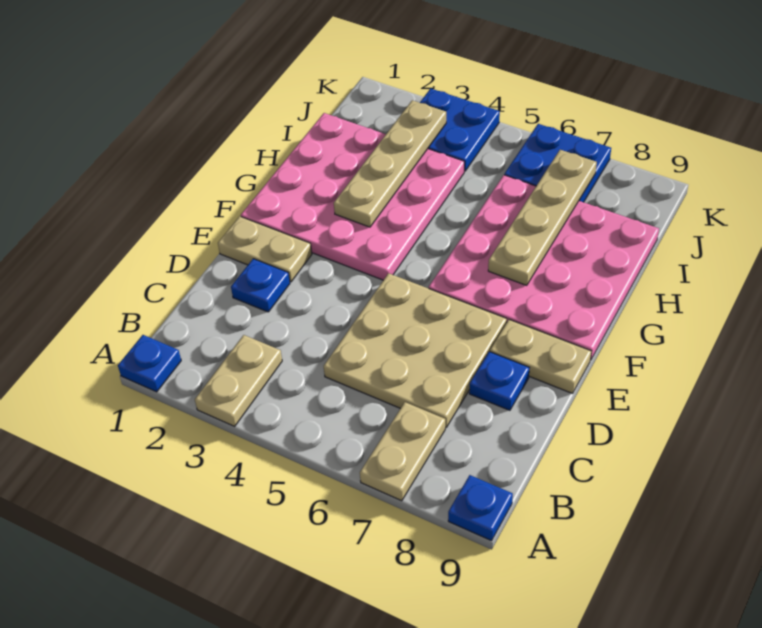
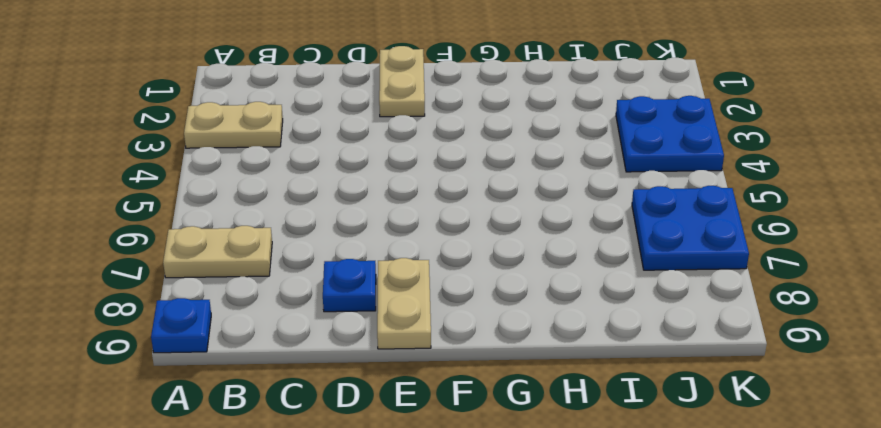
none -> blue plate A1 level 1
none -> tan plate C5:E7 level 1
none -> blue plate D2 level 1

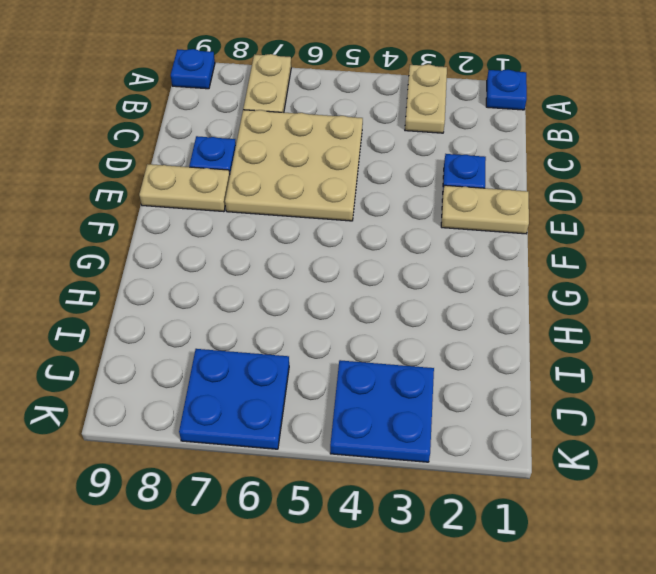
none -> pink plate F1:I4 level 1
none -> pink plate F6:I9 level 1
none -> tan plate G3:J3 level 2

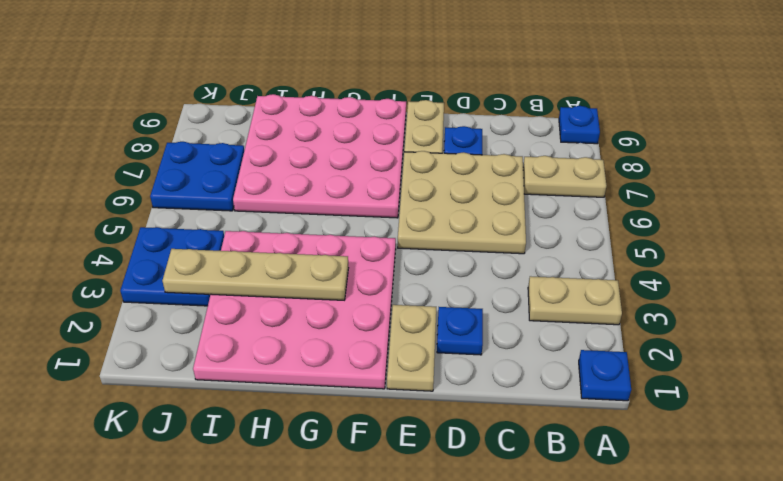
none -> tan plate G7:J7 level 2

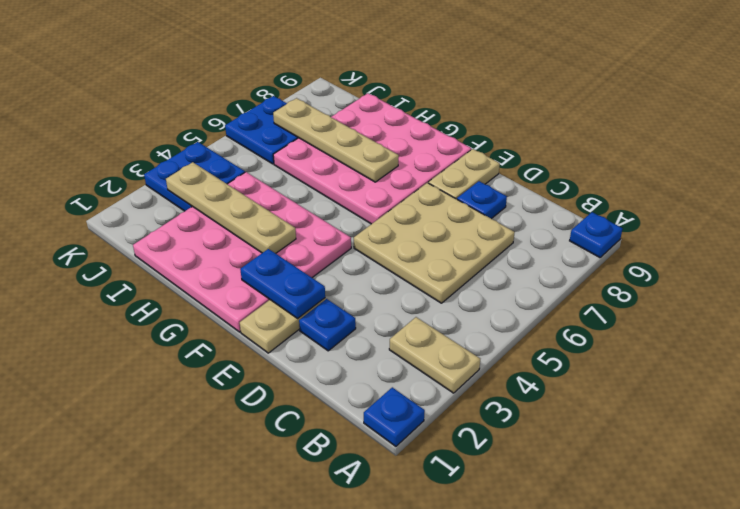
blue plate E2:F2 level 2 -> none
none -> tan plate A7:B7 level 1

